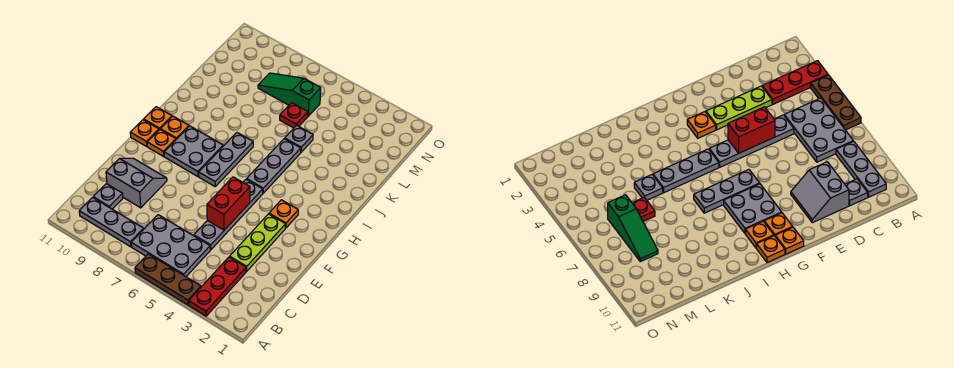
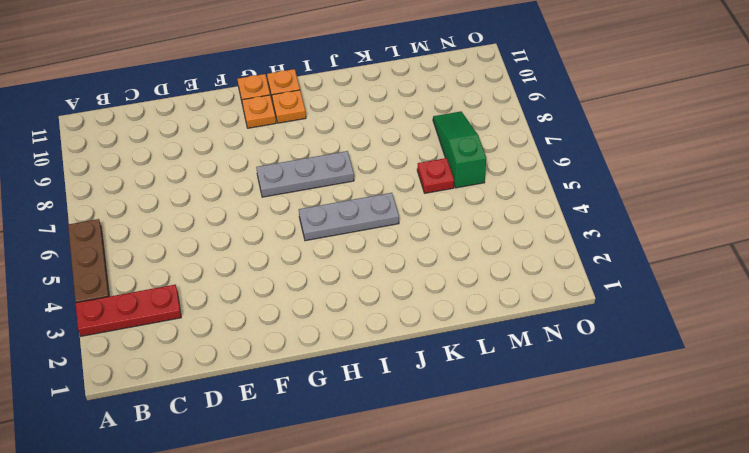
none -> grey plate B5:C7 level 1
none -> grey plate B8:B10 level 1
none -> grey plate C10 level 1

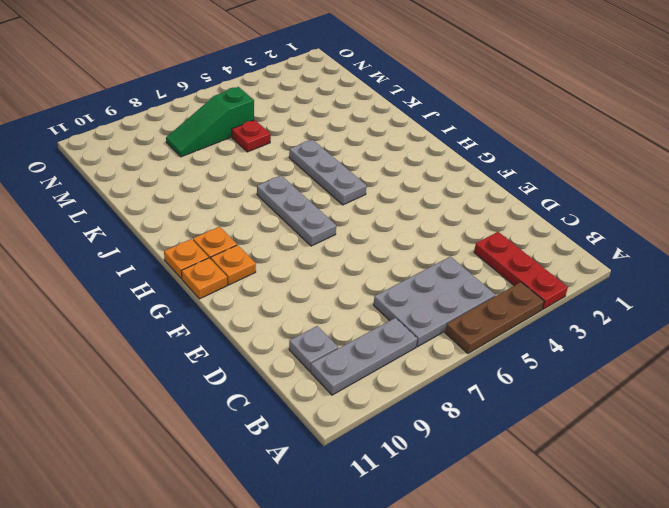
none -> lime plate D3:F3 level 1
none -> grey plate D5:G5 level 1
none -> grey slope D9:E10 level 1 top D

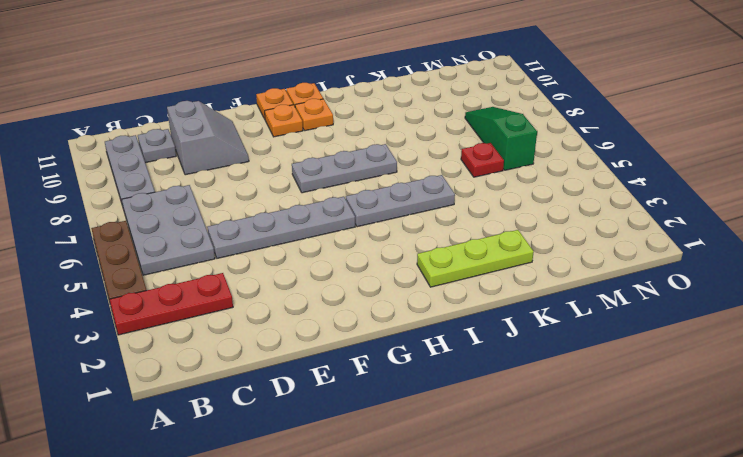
lime plate I2:K2 level 1 -> lime plate D3:F3 level 1
none -> orange plate G3 level 1
none -> grey plate G8:H9 level 1
none -> grey plate K5 level 1

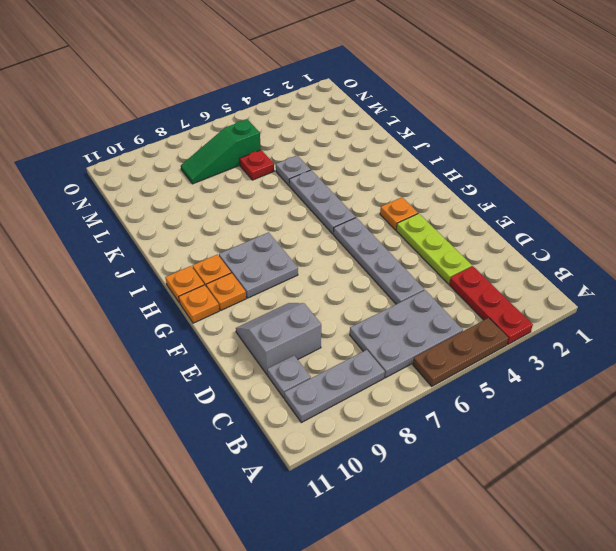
none -> grey plate G7:I7 level 1
none -> red brick E5:F5 level 2

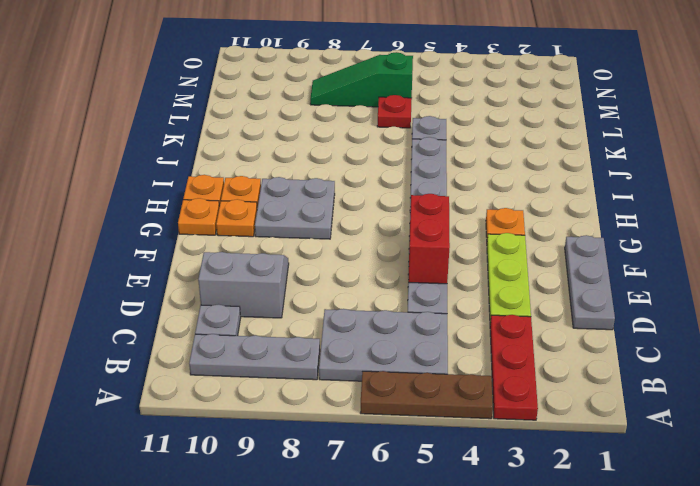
grey plate D1:F1 level 1 -> grey plate G7:I7 level 1

